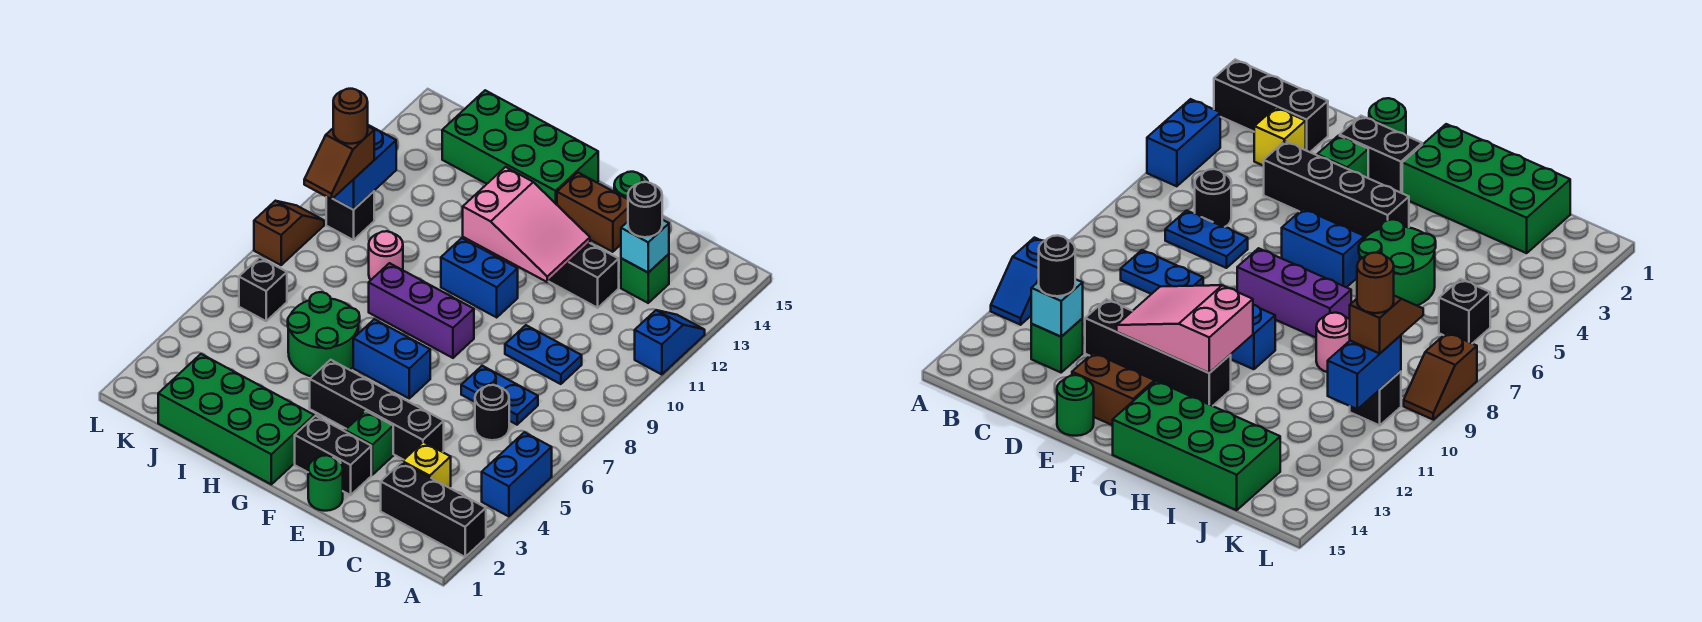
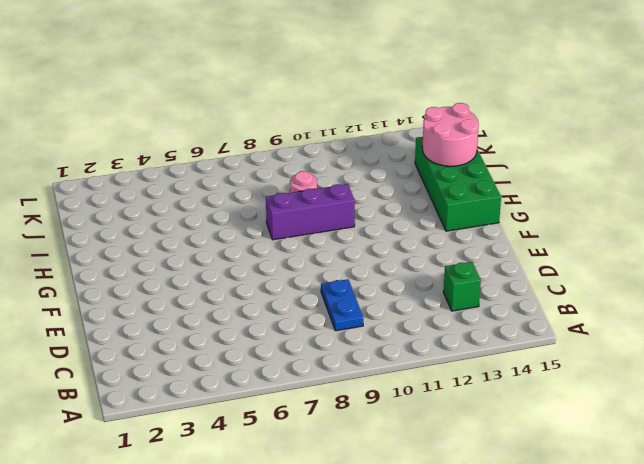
purple brick H8:H10 level 1 -> purple brick F8:H8 level 1
pink round brick I14:J15 level 2 -> none
none -> black brick A2:C2 level 1
none -> blue brick A4:A5 level 1
none -> blue slope A11:A12 level 1 top 11
none -> yellow brick C3 level 1

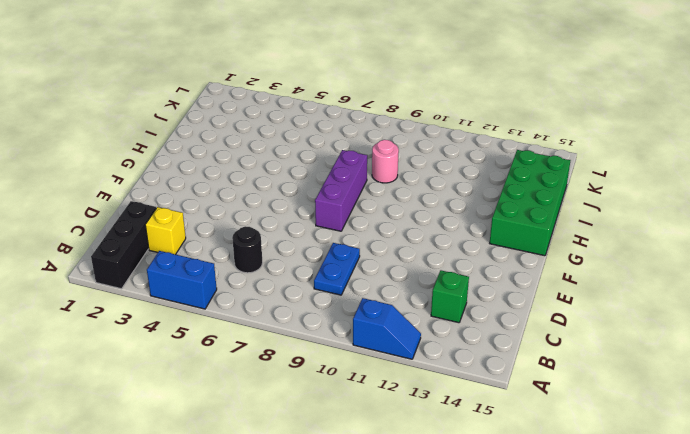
none -> blue plate C7:D7 level 1
none -> black brick D4:G4 level 1
none -> black brick D12:G12 level 1
none -> green round brick E1 level 1

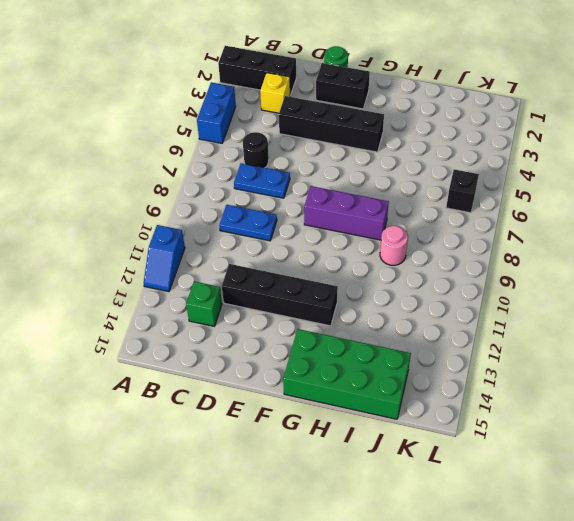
none -> green brick E3 level 1
none -> brown brick E14:F14 level 1
none -> green round brick E15 level 1
none -> blue brick F6:G6 level 1

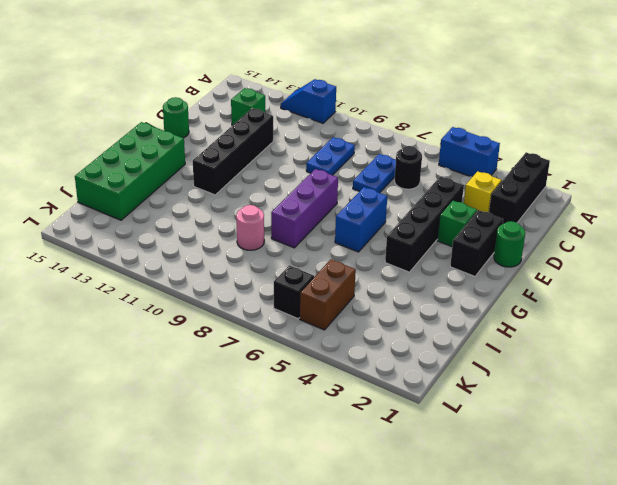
brown brick J5:K5 level 1 -> brown brick E14:F14 level 1
none -> blue brick F10:G10 level 1
none -> green brick G1:J2 level 1
none -> green round brick H5:I6 level 1
none -> black brick K10 level 1

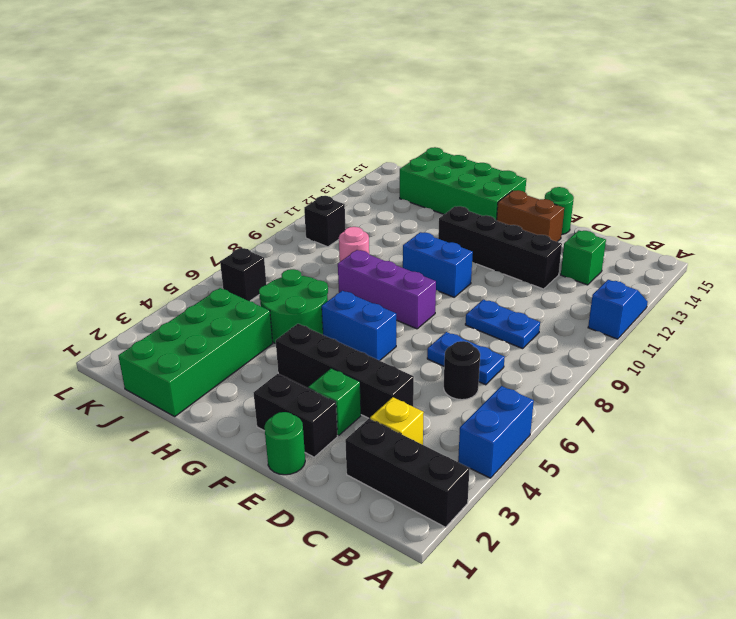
green brick I1:J4 level 1 -> green brick G1:J2 level 1
none -> brown slope L8:L9 level 1 top 8
none -> cyan brick C13 level 2
none -> pink slope E11:G12 level 2 top G
none -> blue brick K10:K11 level 2

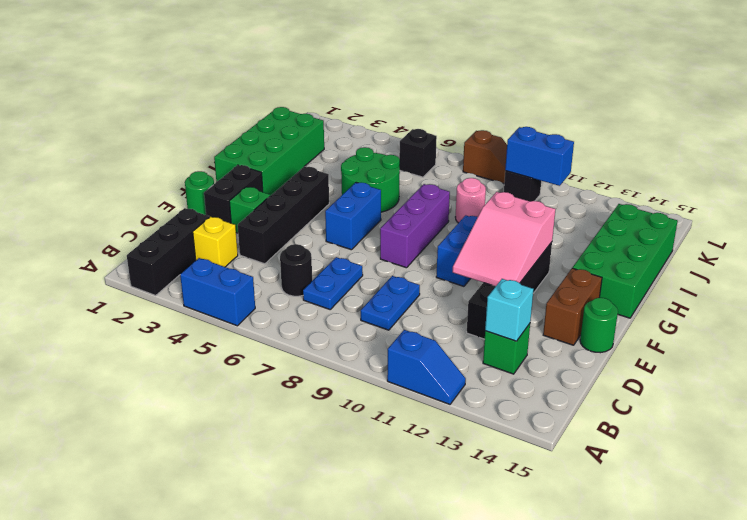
none -> black round brick C13 level 3
none -> brown slope K9:K10 level 3 top 10
none -> brown round brick K10 level 4

